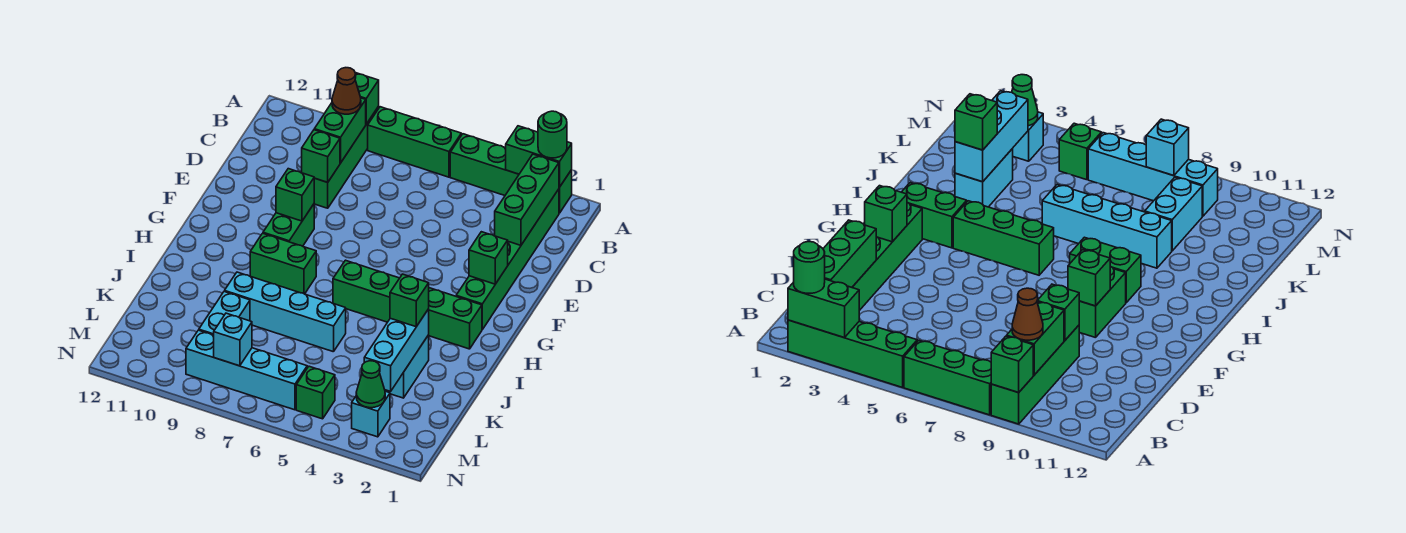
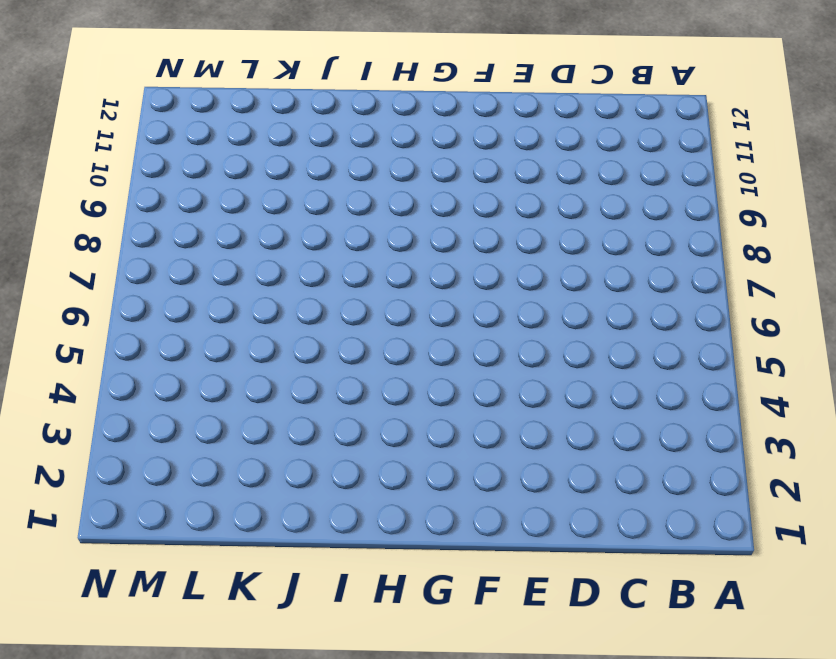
none -> green brick A2:A5 level 1
none -> green brick A6:A8 level 1
none -> green brick A9:D9 level 1

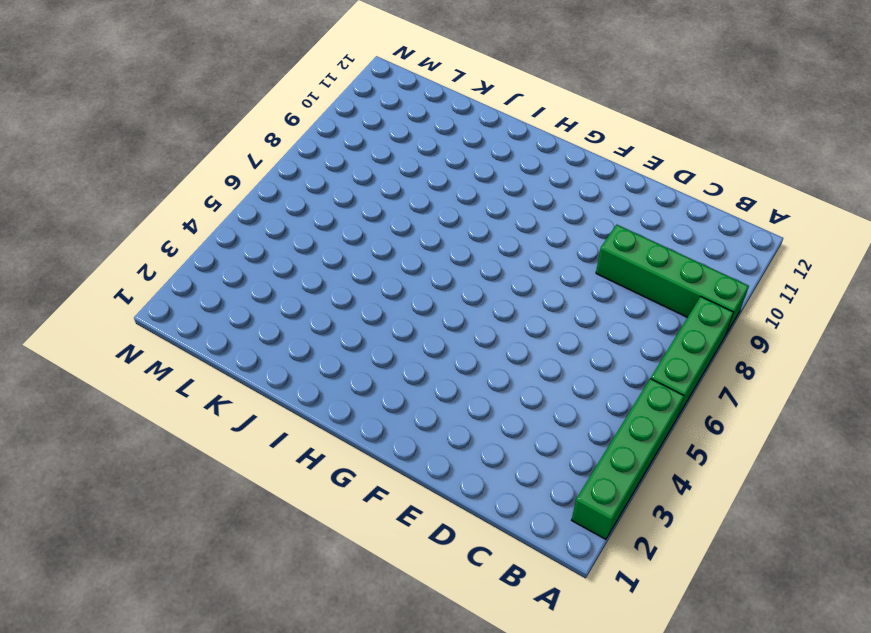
none -> green brick B2:G2 level 1
none -> green brick F9:G9 level 1
none -> green brick H2:H3 level 1

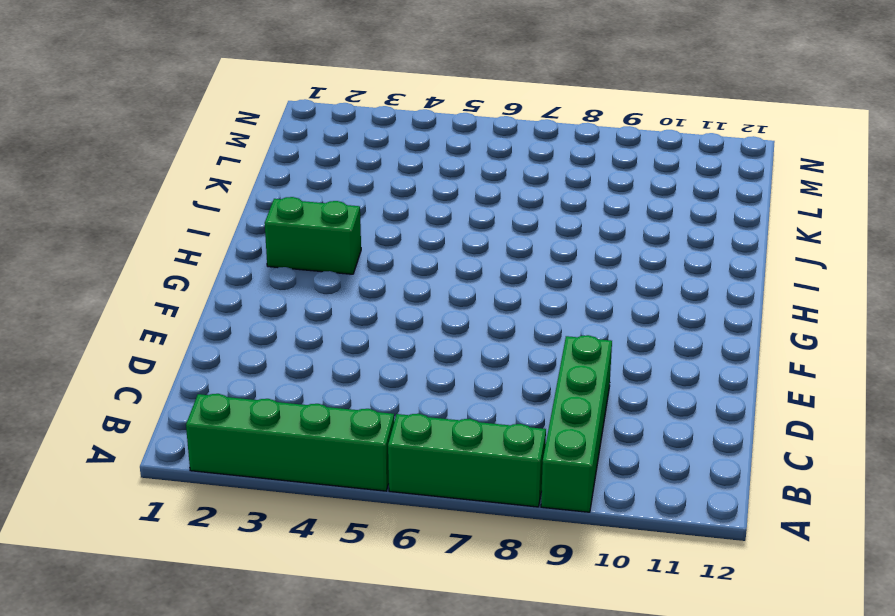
none -> green brick B2:G2 level 1
none -> green brick F9:G9 level 1
none -> green brick H4:H6 level 1

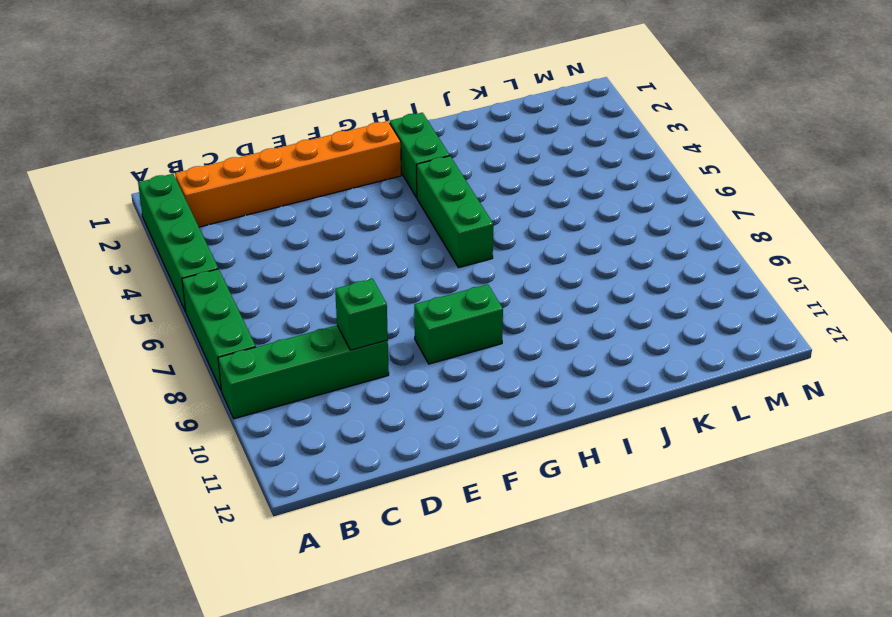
orange brick B2:G2 level 1 -> green brick B2:G2 level 1
none -> green brick H8:H9 level 1
none -> cyan brick J3:K3 level 1
none -> cyan brick J6:J9 level 1

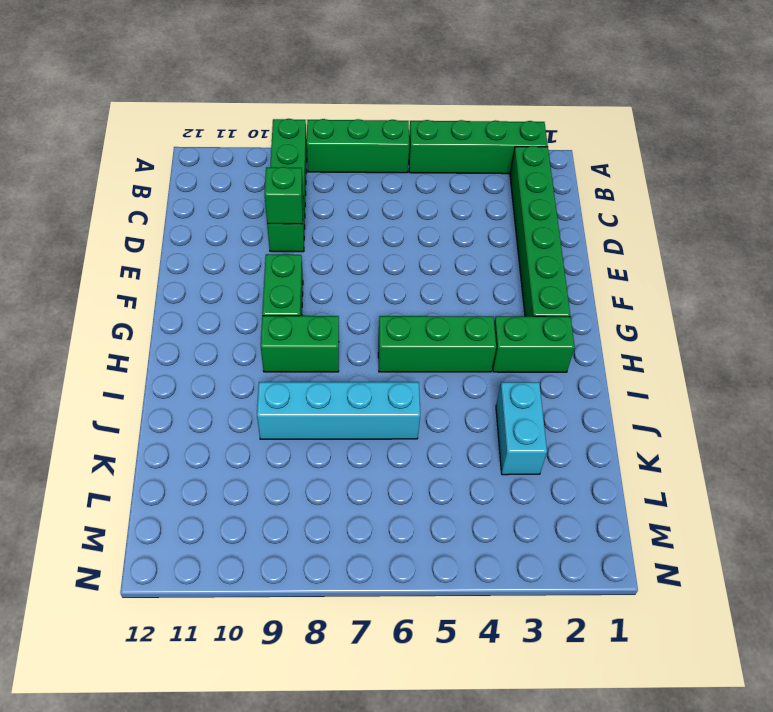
none -> cyan brick K9:L9 level 1
none -> cyan brick M3 level 1
none -> green brick M5 level 1

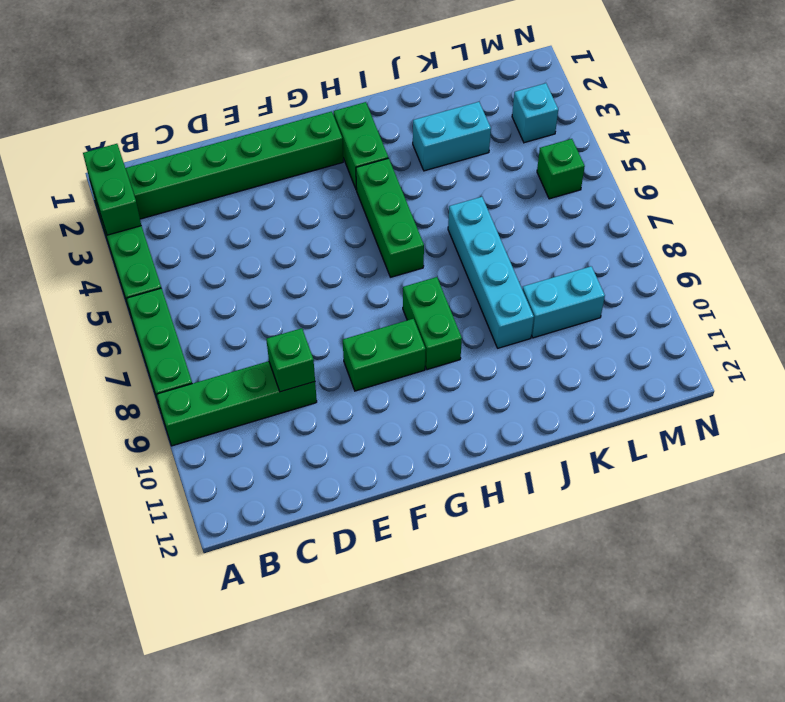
none -> cyan brick M6:M9 level 1
none -> green brick A9 level 2
none -> green brick B2:D2 level 2

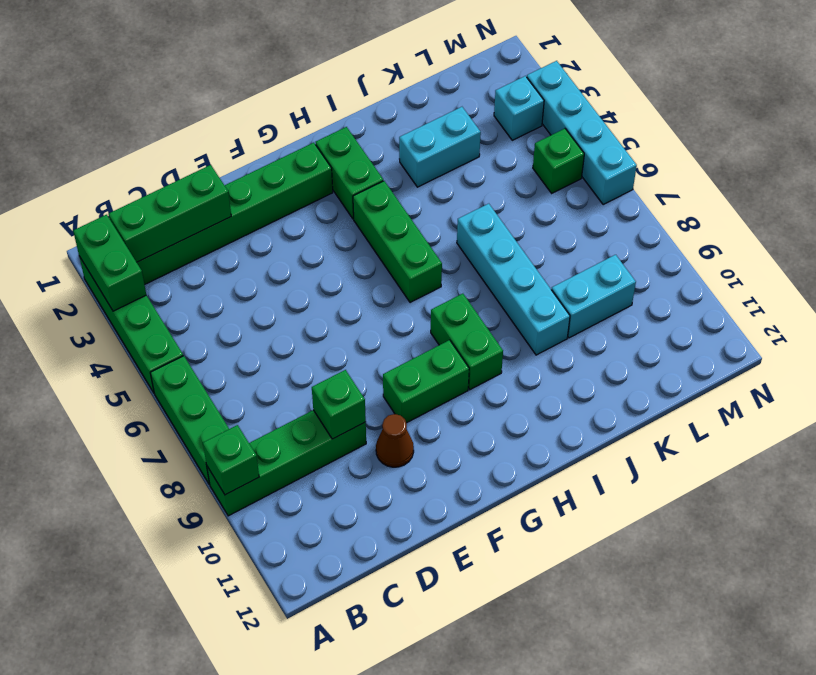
brown cone E10 level 1 -> brown cone B9 level 3
cyan brick N3:N6 level 1 -> cyan brick M6:M9 level 1
none -> green brick B9:C9 level 2
none -> green brick F2 level 2
none -> green brick F9 level 2

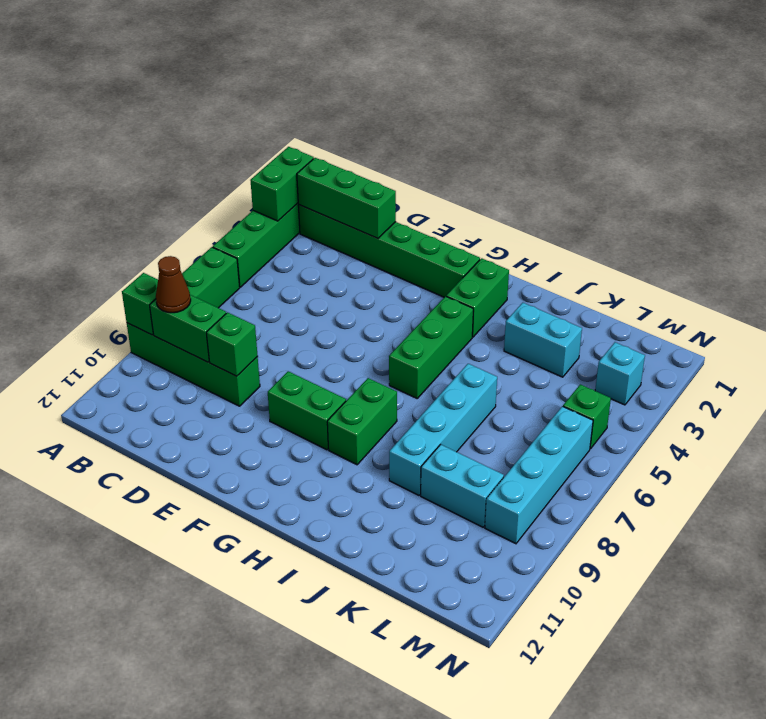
none -> green brick F2 level 2
none -> green brick F9 level 2
none -> cyan brick J3:L3 level 2

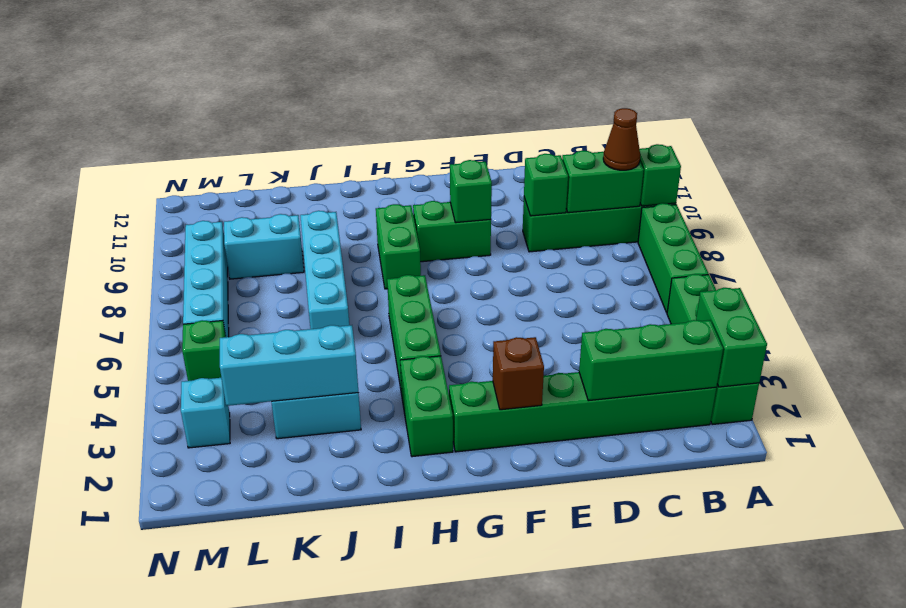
brown brick F2 level 2 -> green brick F2 level 2
none -> green cone M3 level 2
none -> cyan brick M8 level 2
none -> green round brick A2 level 3

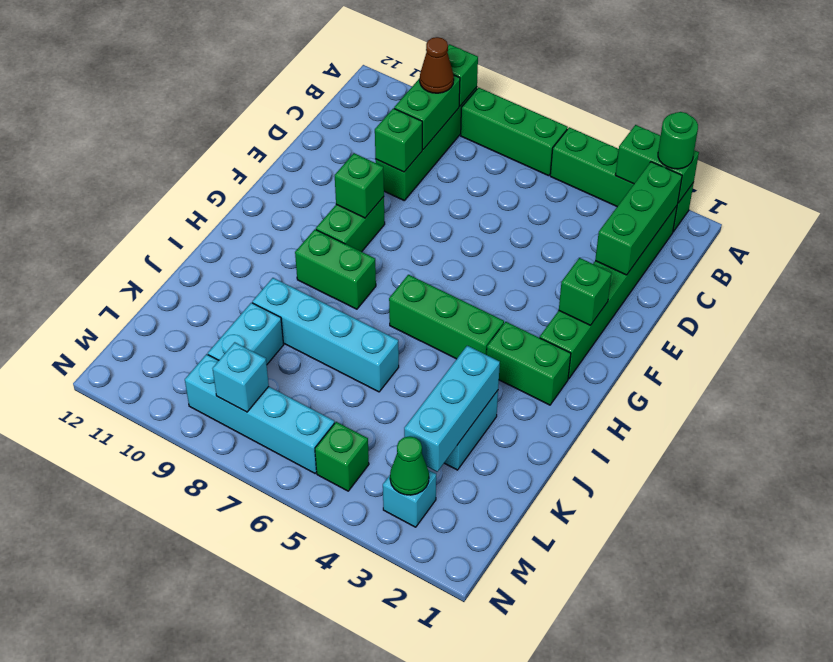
none -> green brick J3 level 3

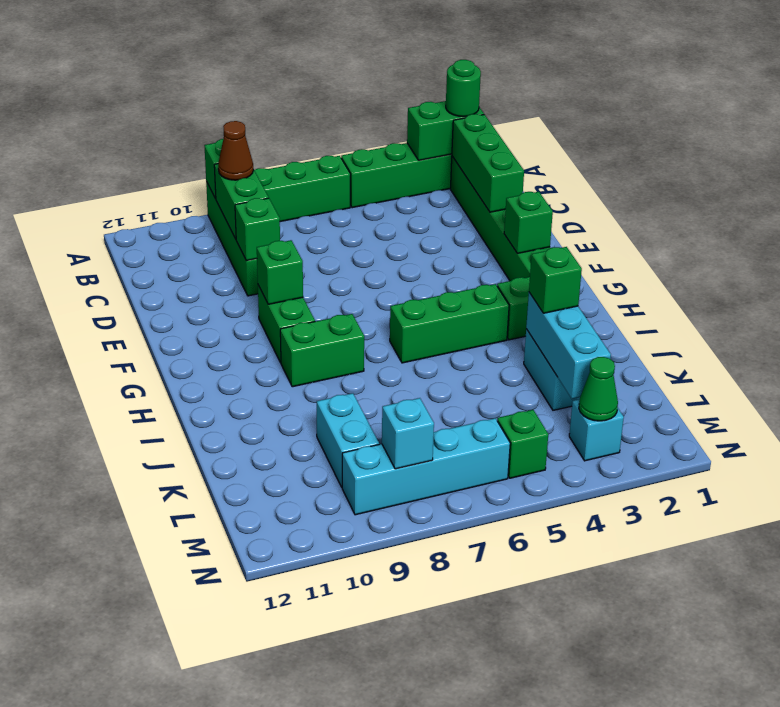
none -> cyan brick J6:J9 level 1

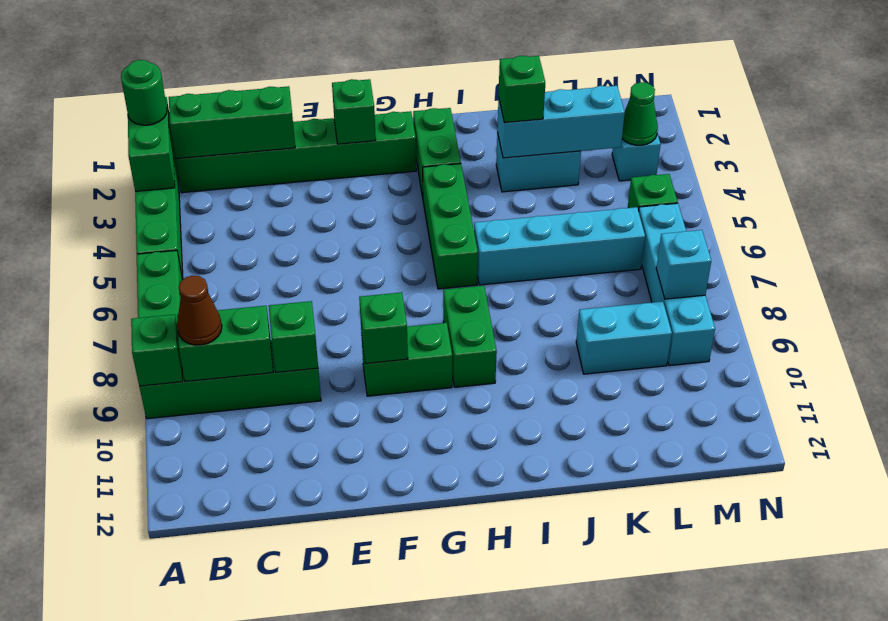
cyan brick I6:L6 level 1 -> cyan brick J6:J9 level 1

